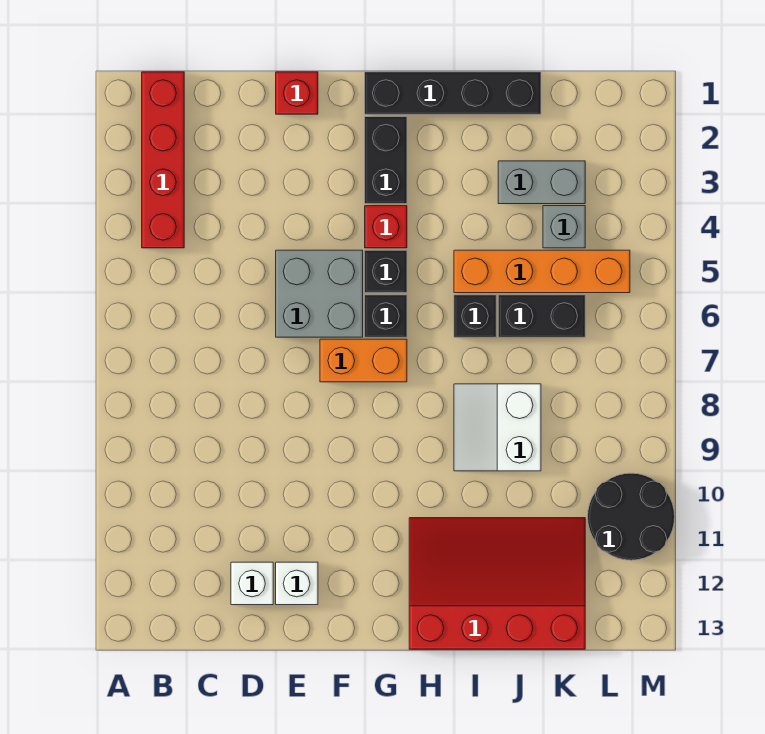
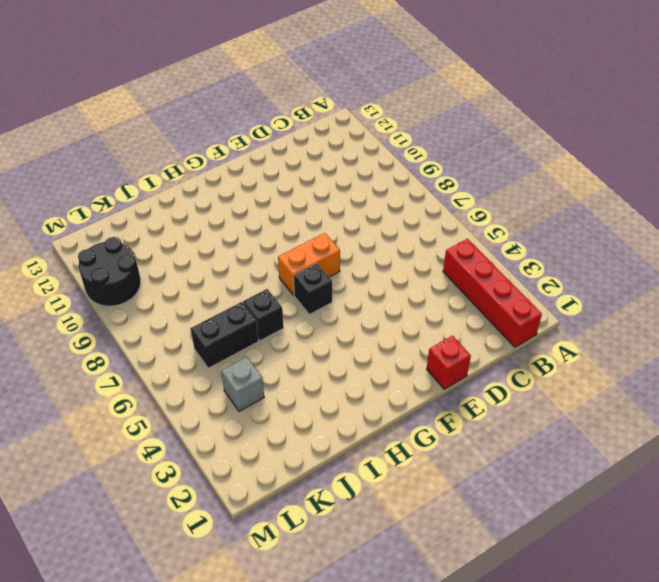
none -> white brick D12 level 1
none -> grey brick E5:F6 level 1
none -> white brick E12 level 1

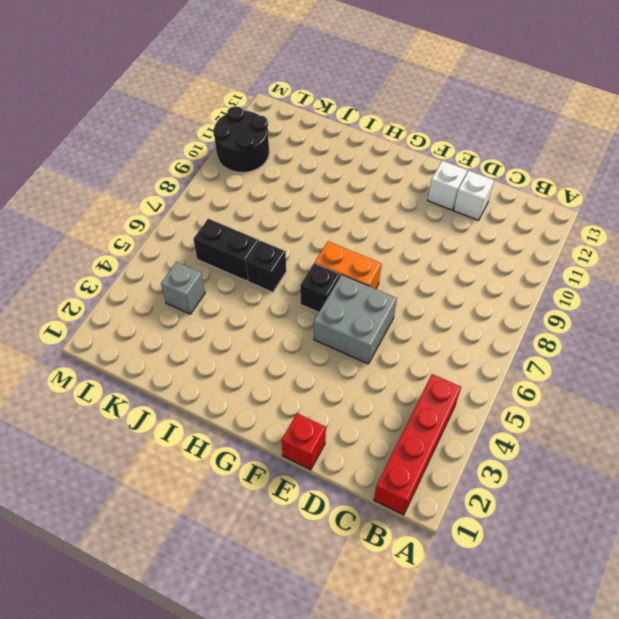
none -> black brick G1:J1 level 1
none -> black brick G2:G3 level 1
none -> red brick G4 level 1

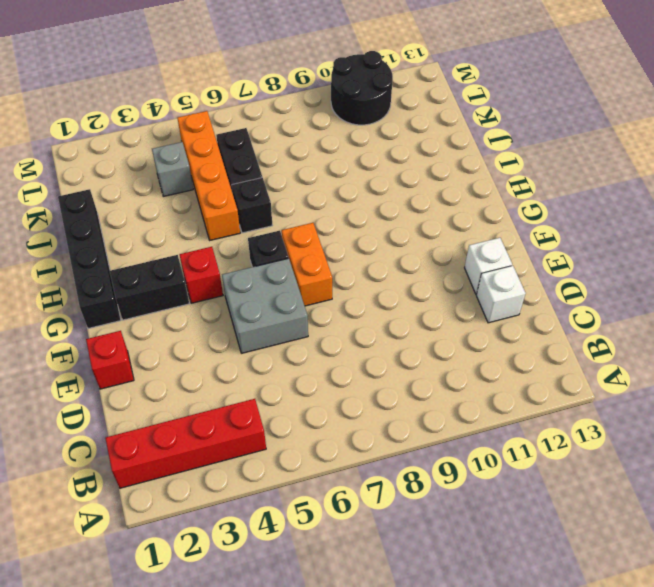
none -> black brick G5 level 1
none -> red slope H11:K13 level 1 top 13
none -> white slope I8:J9 level 1 top J

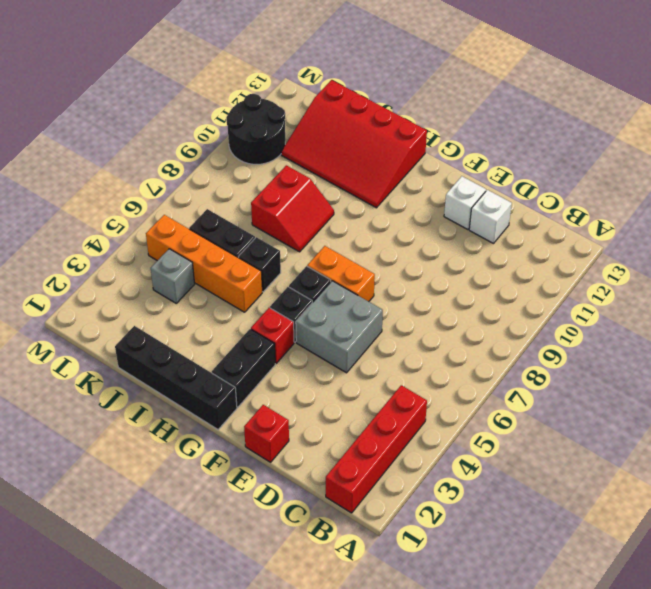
red slope I8:J9 level 1 top J -> white slope I8:J9 level 1 top J
none -> grey brick J3:K3 level 1

